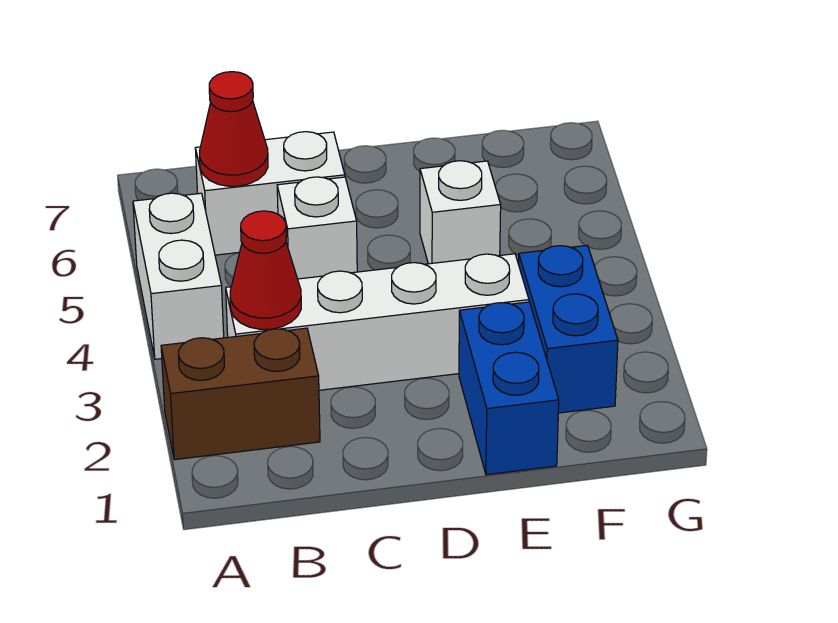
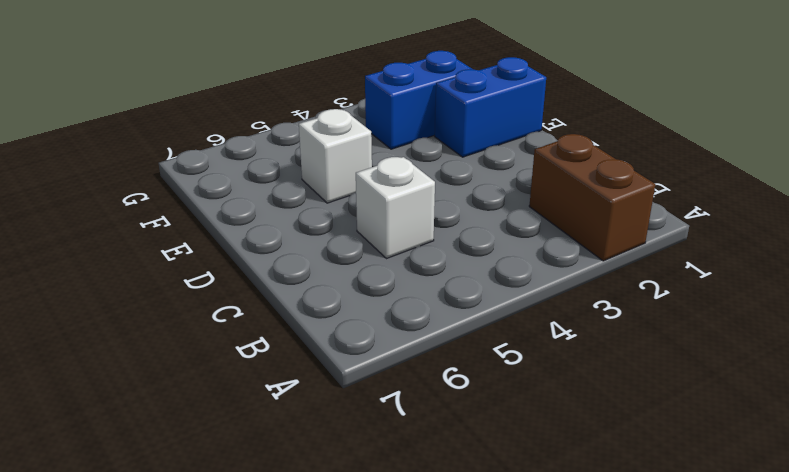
none -> white brick A4:A5 level 1
none -> white brick B3:E3 level 1

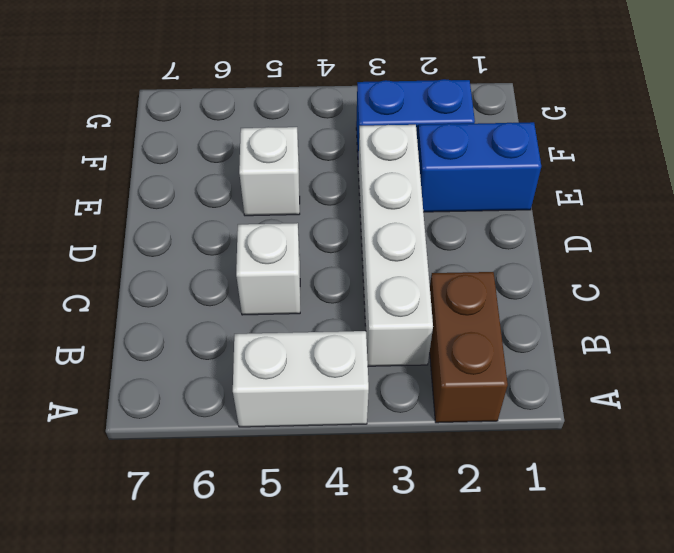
none -> white brick B6:C6 level 1
none -> red cone B3 level 2

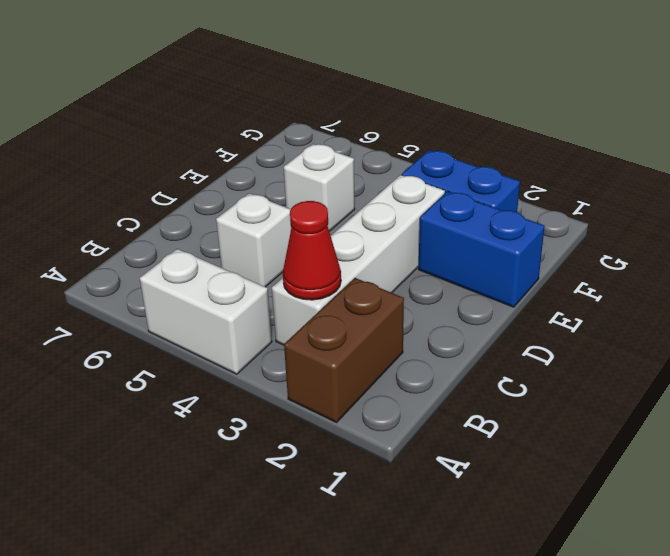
none -> white brick B6:C6 level 1
none -> red cone B6 level 2

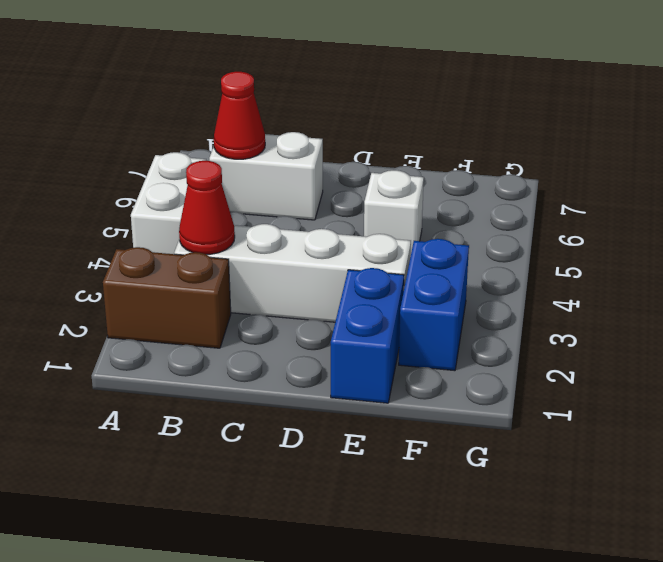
none -> white brick C5 level 1

